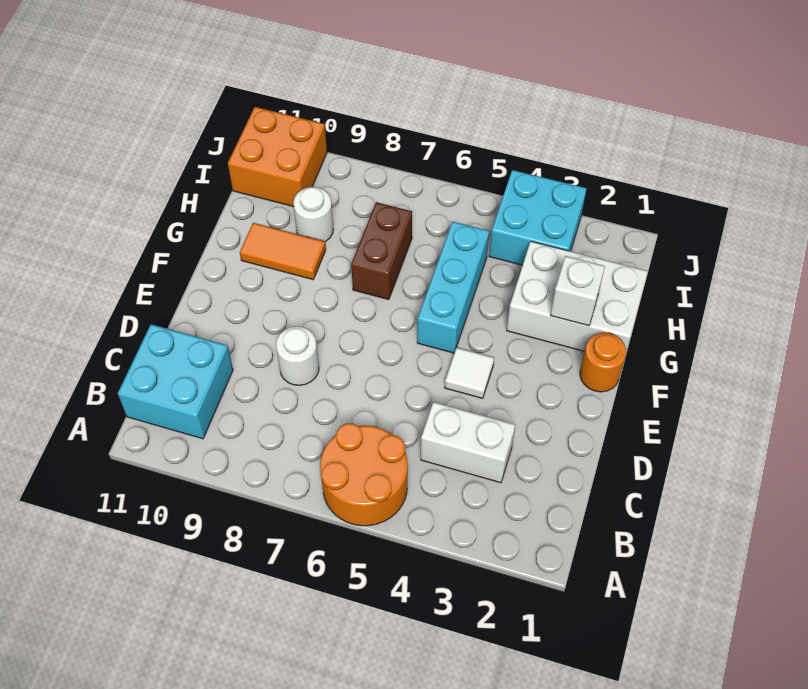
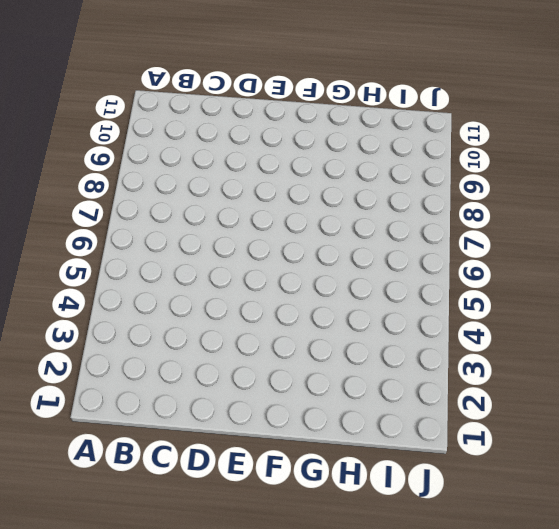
none -> orange round brick A5:B6 level 1
none -> cyan brick B10:C11 level 1
none -> white brick C3:C4 level 1

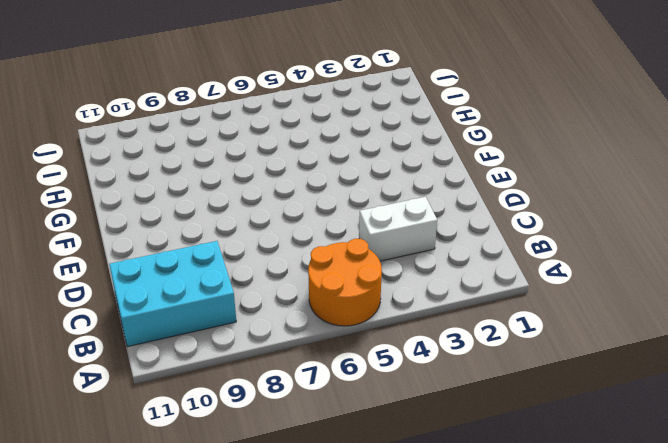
cyan brick B9:C11 level 1 -> cyan brick B10:C11 level 1
none -> white round brick D8 level 1
none -> white tile E4 level 1
none -> orange round brick F1 level 1

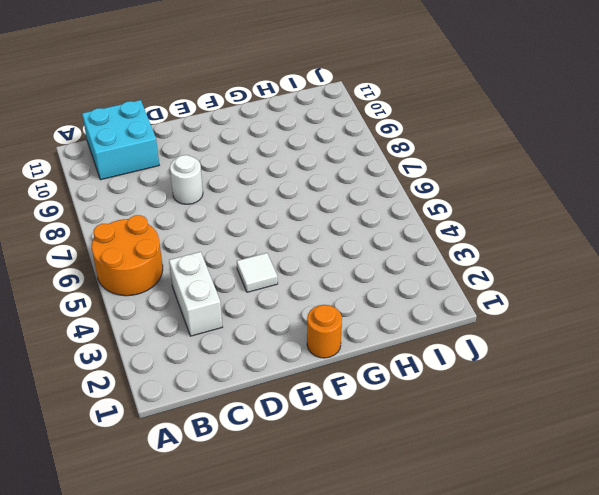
none -> cyan brick F5:H5 level 1
none -> white brick G1:H3 level 1
none -> brown brick G7:H7 level 1

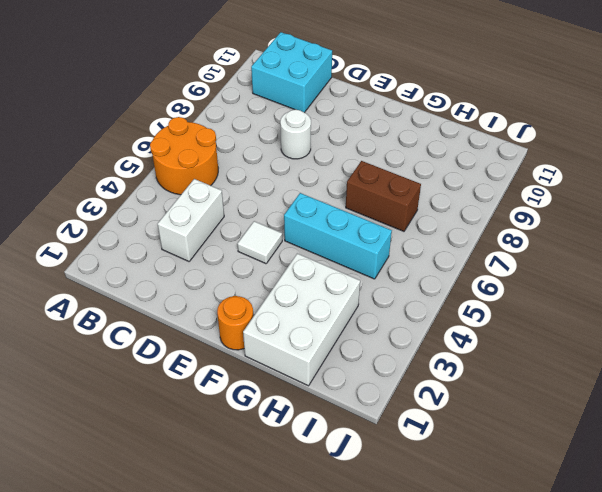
none -> orange tile G9:G10 level 1
none -> white round brick H9 level 1
none -> cyan brick I3:J4 level 1

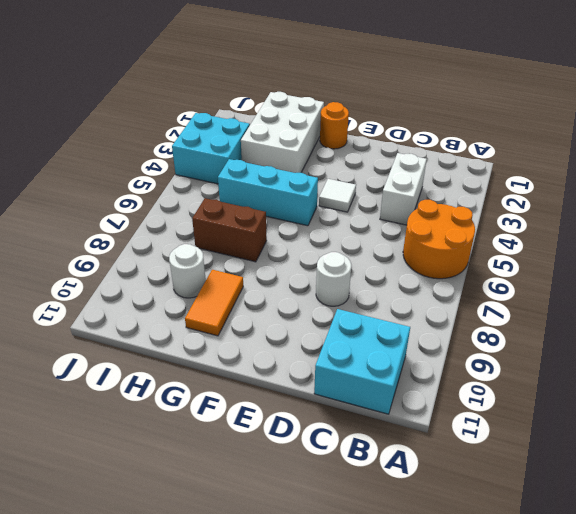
none -> orange brick I10:J11 level 1
none -> white brick G2 level 2

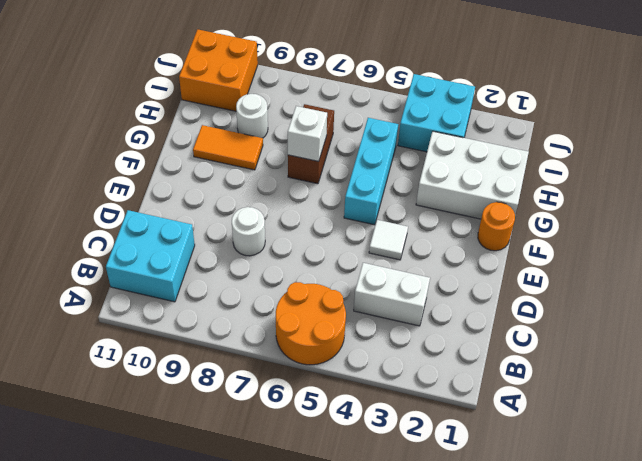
white brick G7 level 2 -> white brick G2 level 2

